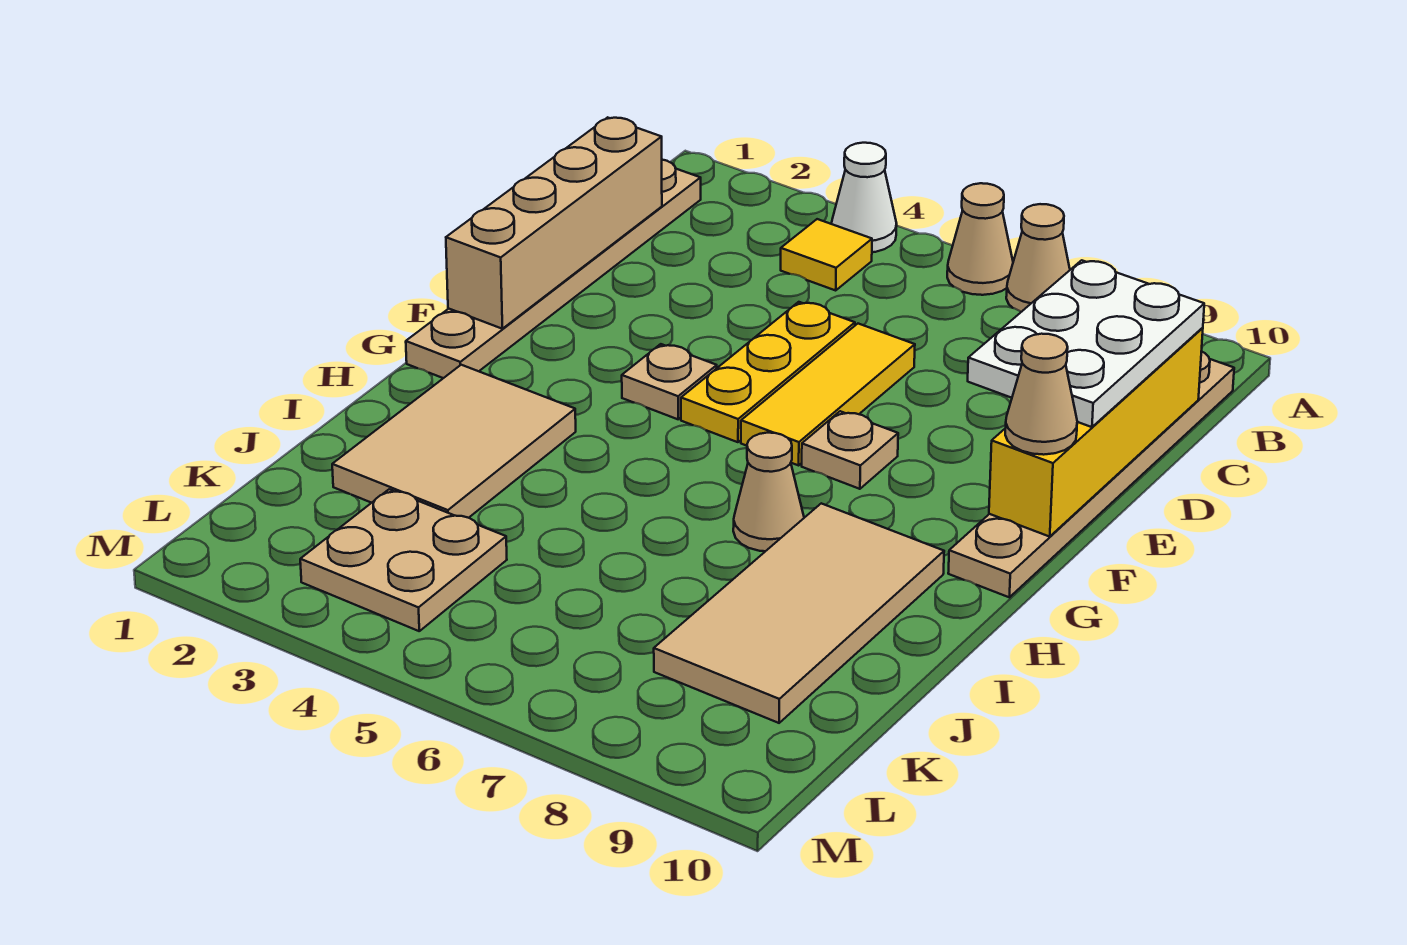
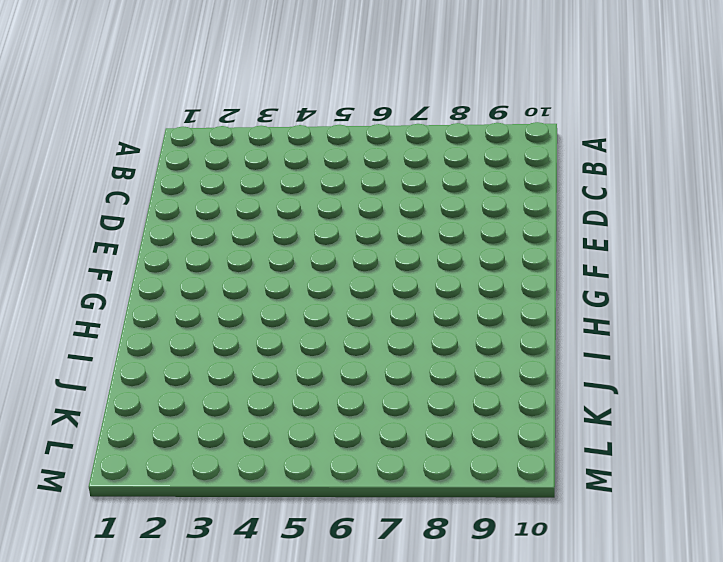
none -> white cone A4 level 1
none -> tan cone A6 level 1
none -> tan cone A7 level 1

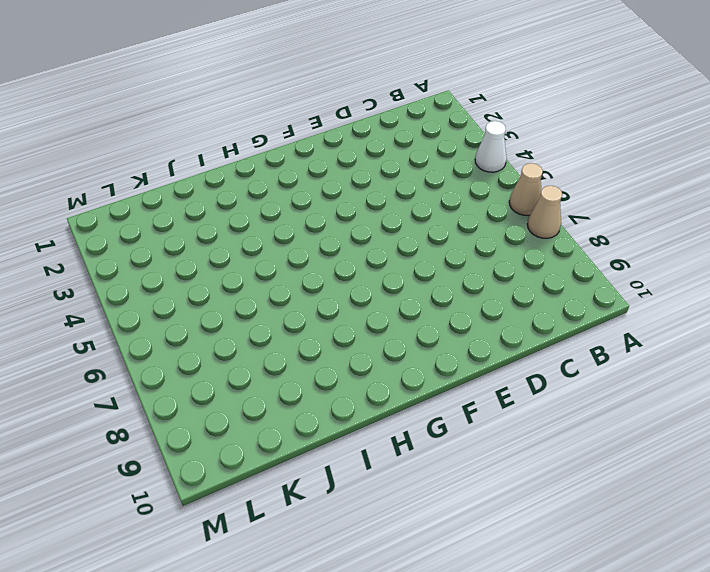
none -> tan plate B1:G1 level 1
none -> yellow tile B4 level 1
none -> tan plate B10:G10 level 1

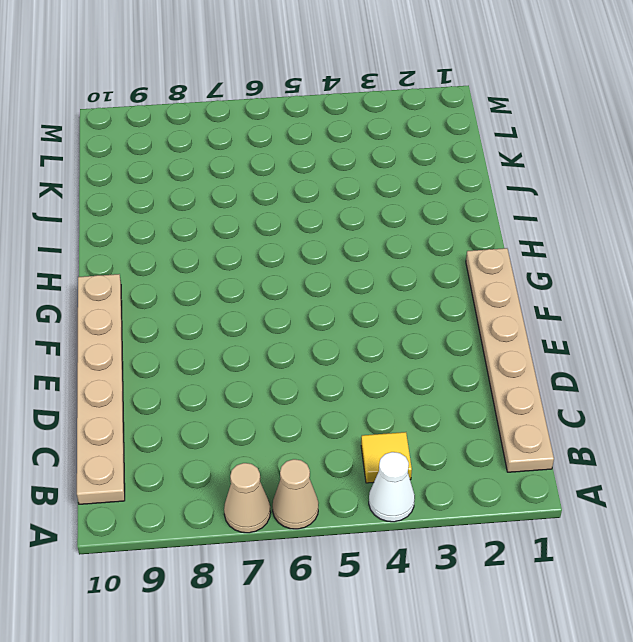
none -> yellow plate D5:F5 level 1
none -> yellow tile D6:F6 level 1
none -> tan plate F4 level 1

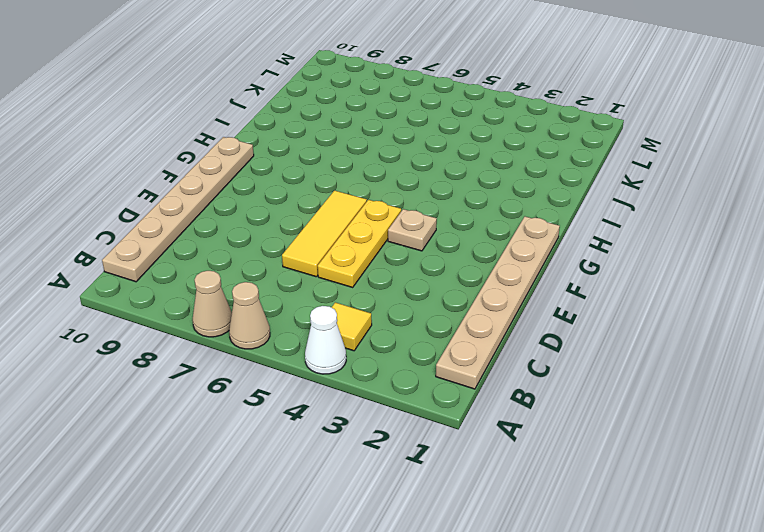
none -> tan plate F7 level 1
none -> tan tile H2:J3 level 1
none -> tan cone H7 level 1

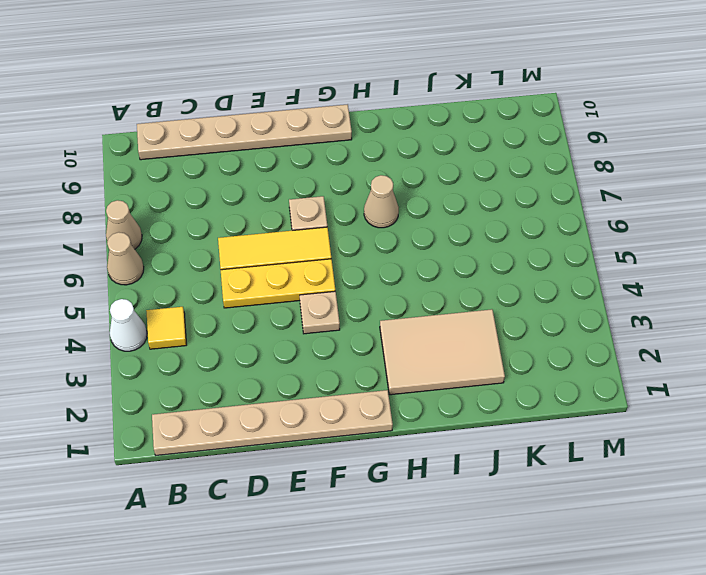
none -> tan tile H8:K9 level 1
none -> tan plate K3:L4 level 1
none -> tan brick C1:F1 level 2

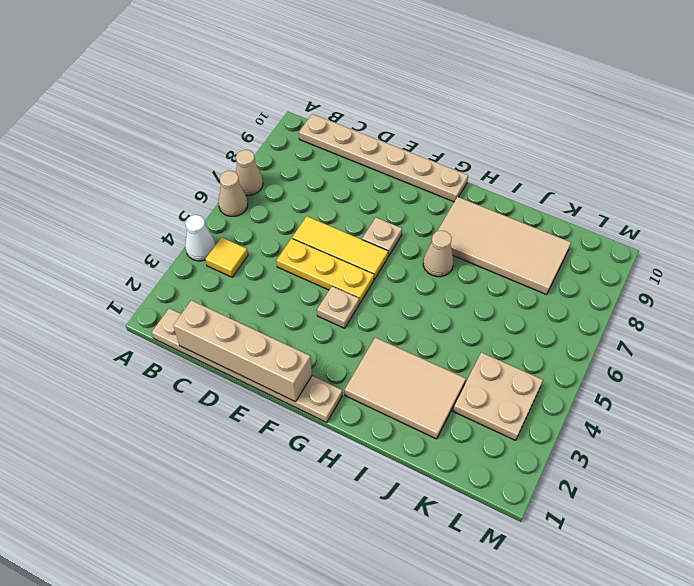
none -> yellow brick C10:F10 level 2
none -> white plate C9:E10 level 3
none -> tan cone F10 level 3

